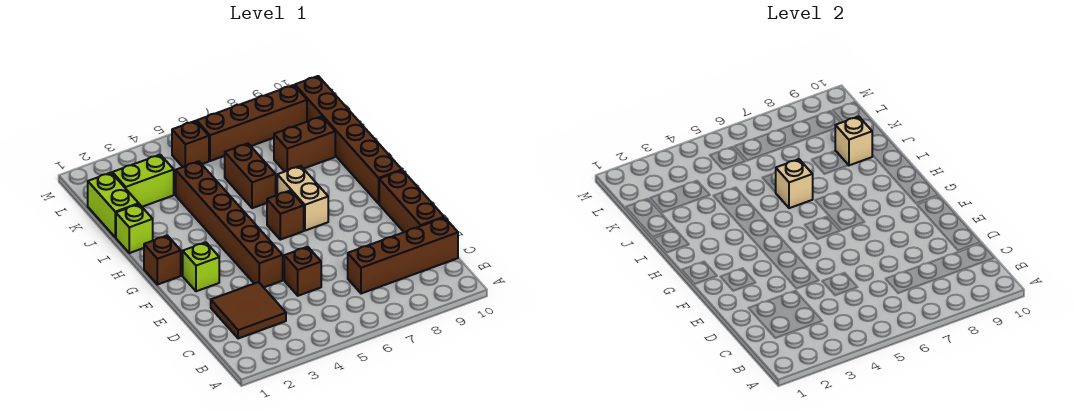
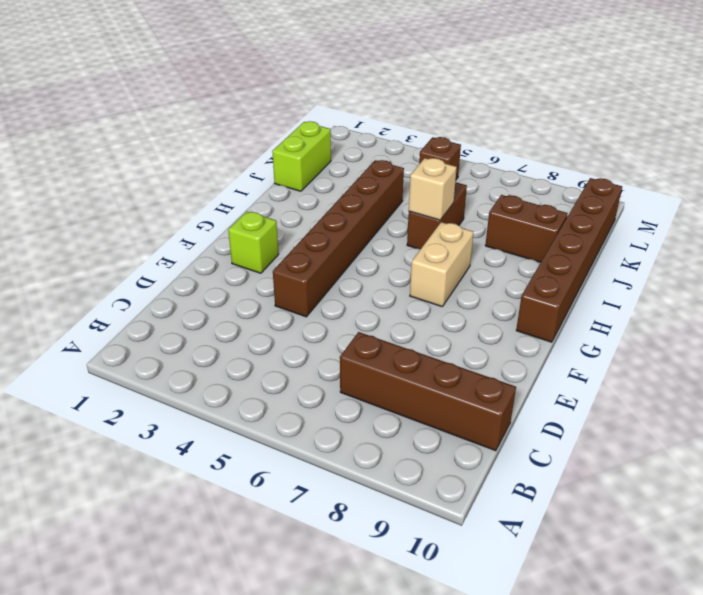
none -> brown tile C2:D3 level 1
none -> brown brick D5 level 1
none -> brown brick D10:F10 level 1

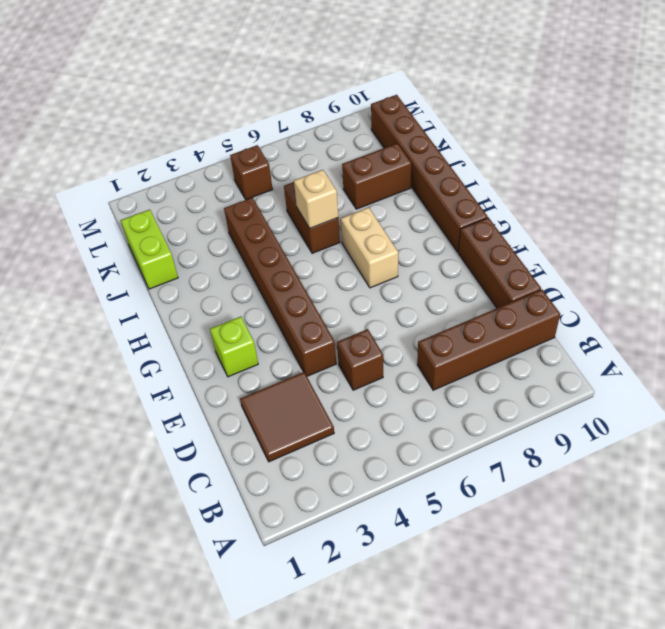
none -> brown brick G1 level 1
none -> brown brick G6 level 1
none -> lime brick I1 level 1

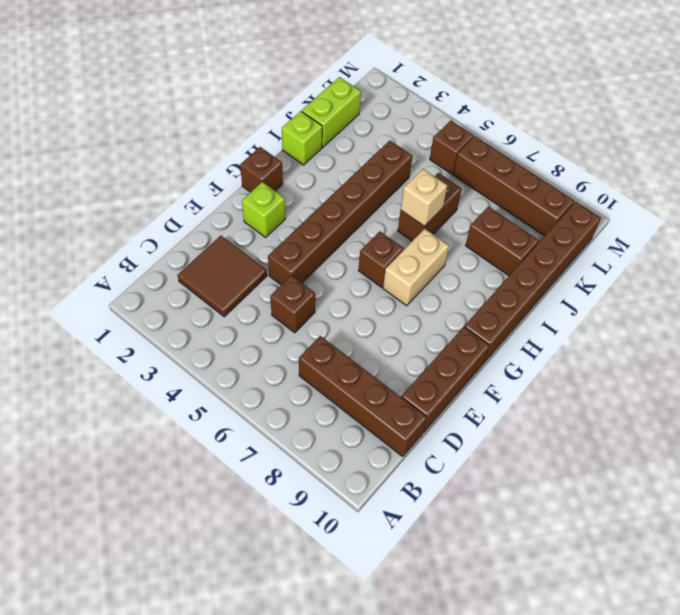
none -> lime brick K2:K3 level 1
none -> tan brick J9 level 2

